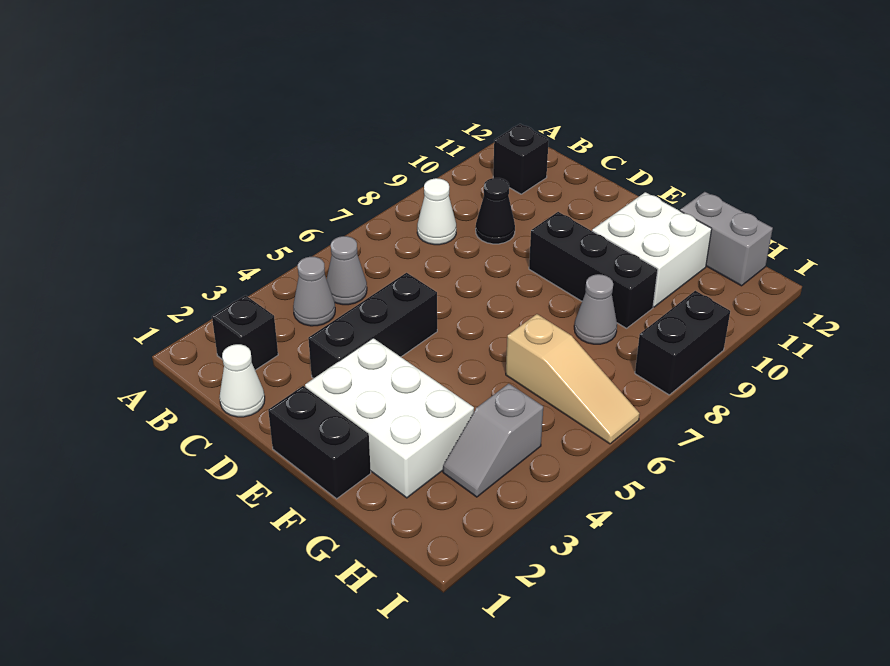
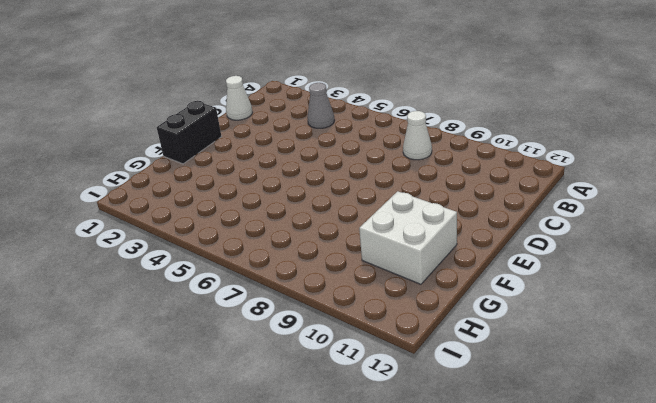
none -> black brick B2 level 1
none -> grey cone B5 level 1
none -> black brick B11 level 1

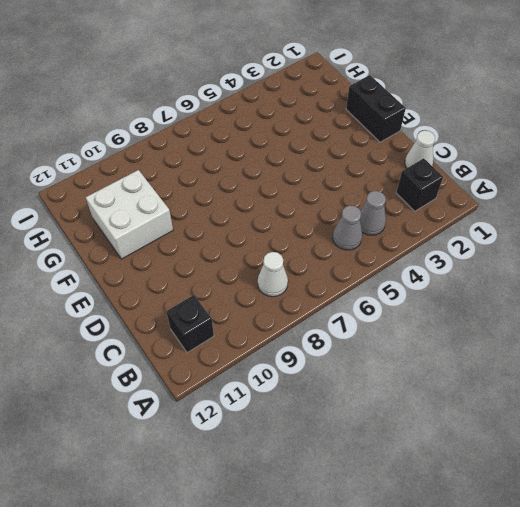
none -> black cone C9 level 1
none -> black brick D3:D5 level 1
none -> white brick E2:G3 level 1

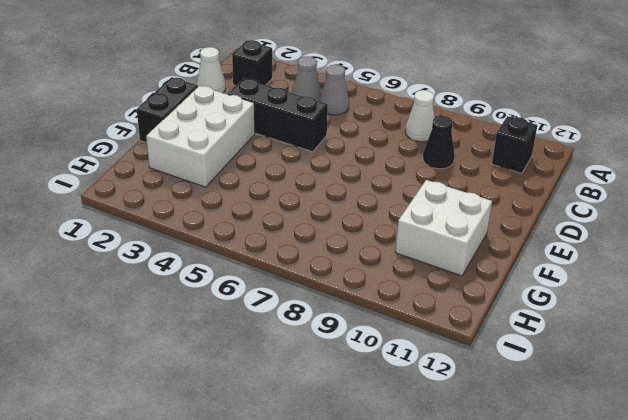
none -> black brick E9:G9 level 1
none -> tan slope G6:I6 level 1 top G
none -> grey cone G8 level 1

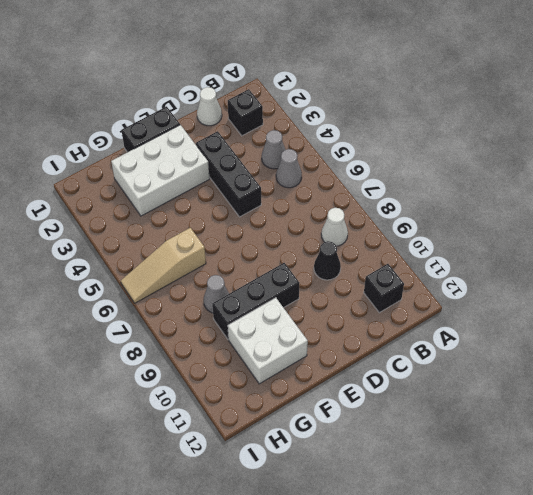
none -> grey brick G12:H12 level 1
none -> grey slope H3:H4 level 1 top 4
none -> black brick I8:I9 level 1

